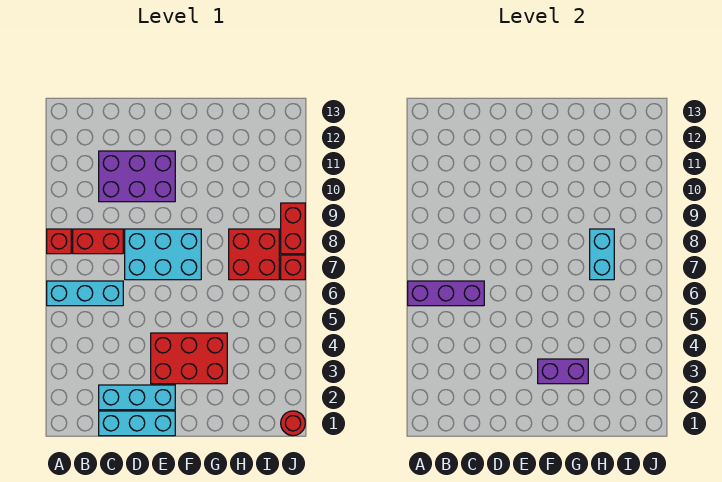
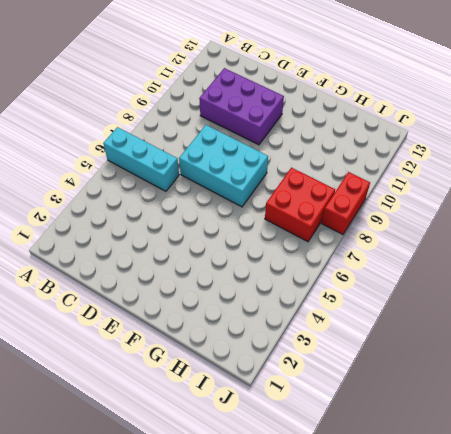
none -> red brick A8 level 1
none -> red brick B8:C8 level 1
none -> cyan brick C1:E1 level 1

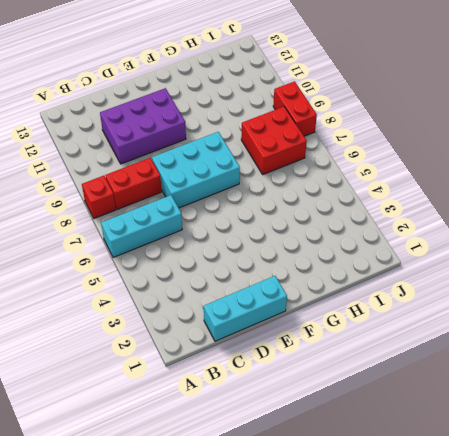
none -> cyan brick C2:E2 level 1
none -> red brick E3:G4 level 1
none -> red round brick J1 level 1

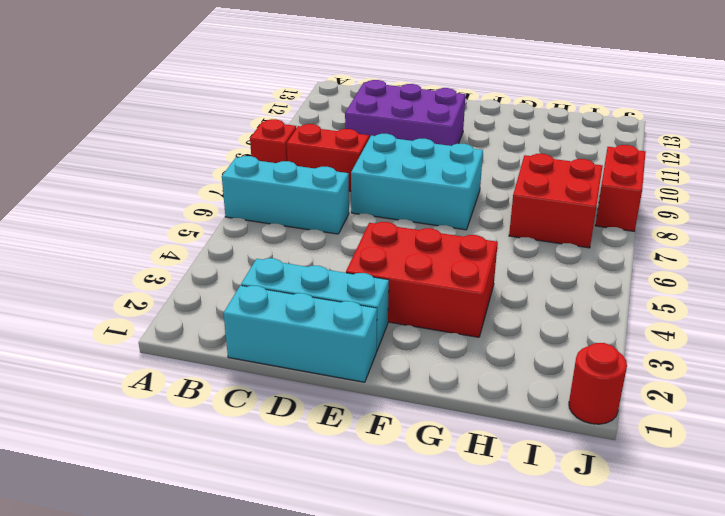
none -> red brick J7 level 1
none -> purple brick A6:C6 level 2
none -> purple brick F3:G3 level 2

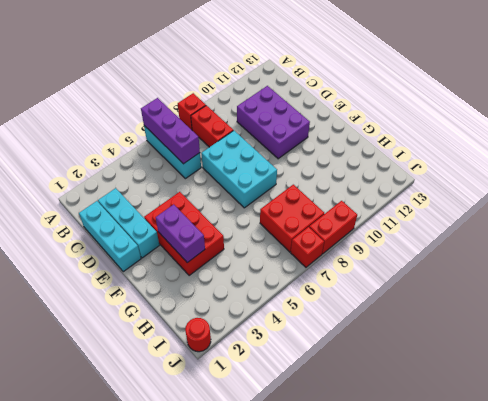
none -> cyan brick H7:H8 level 2

